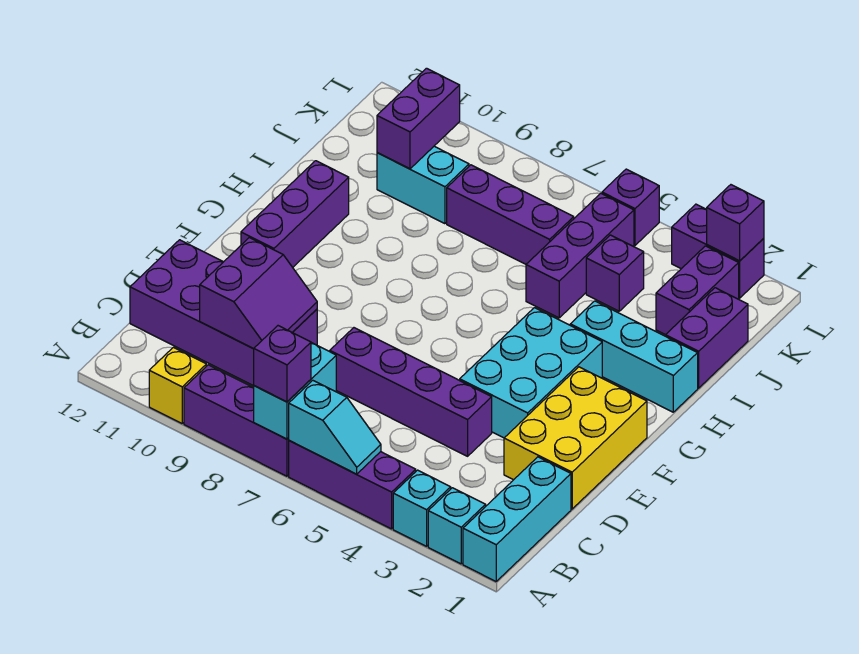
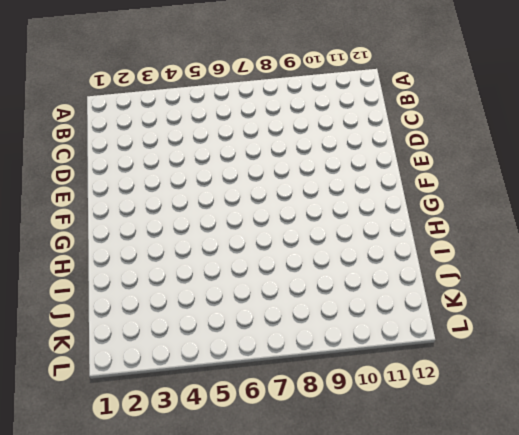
none -> cyan brick A1:C1 level 1
none -> cyan brick A2 level 1
none -> cyan brick A3 level 1

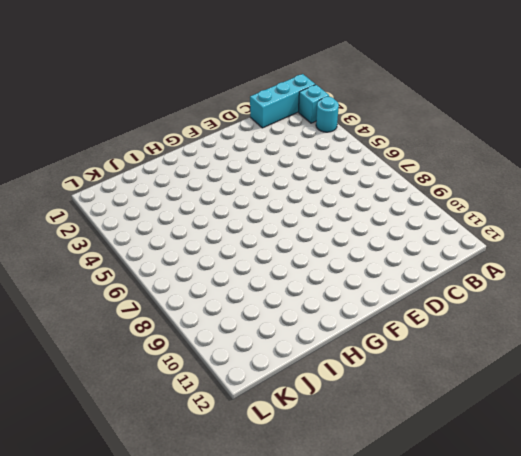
cyan round brick A3 level 1 -> cyan brick A3 level 1
none -> purple brick A4:A6 level 1
none -> purple brick A7:A9 level 1
none -> yellow brick A10 level 1

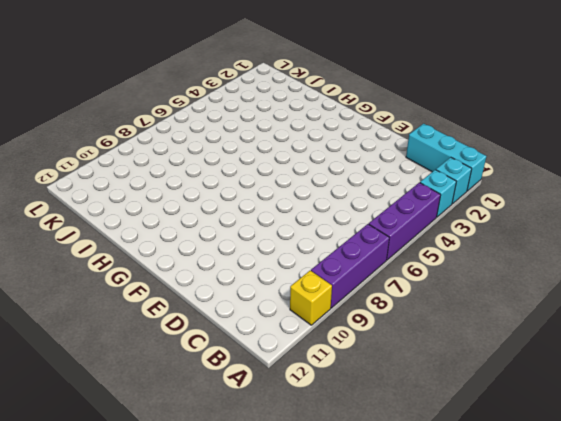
none -> purple brick C9:D12 level 1
none -> yellow brick D1:F2 level 1
none -> purple brick D4:D7 level 1

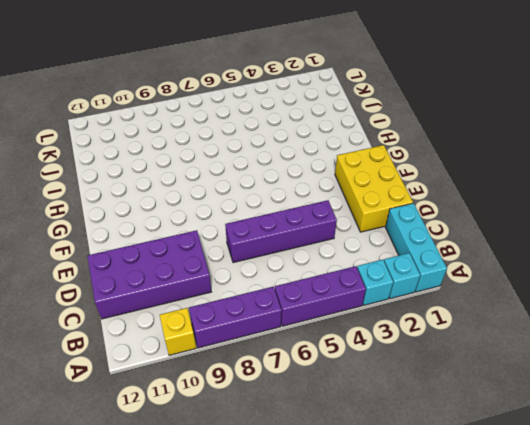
none -> cyan brick E3:G4 level 1
none -> purple brick F11:H11 level 1
none -> cyan brick H1:H3 level 1

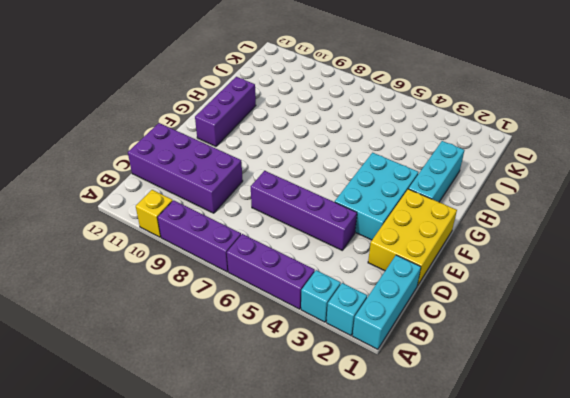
cyan brick G2:I2 level 1 -> cyan brick H1:H3 level 1
none -> purple brick I1:J1 level 1
none -> purple brick I5:K5 level 1
none -> purple brick J2:K2 level 1

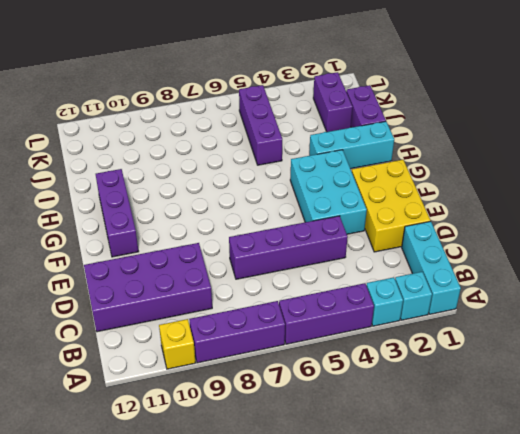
none -> purple brick J4 level 1
none -> purple brick J6:J8 level 1
none -> cyan brick J9:J10 level 1

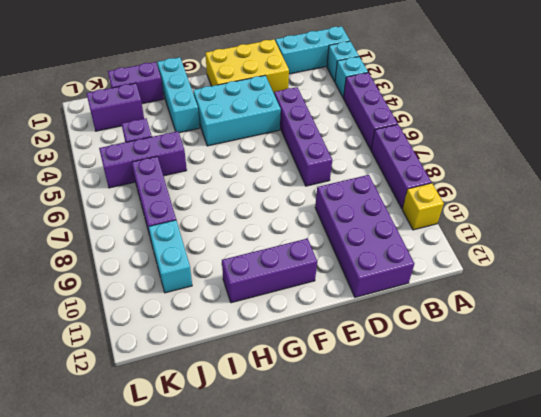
none -> purple brick L2:L3 level 1
none -> purple brick L5 level 1
none -> cyan slope A5:A6 level 2 top 6

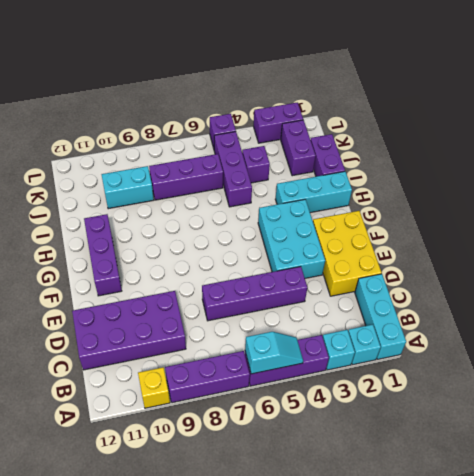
none -> cyan brick A7:B7 level 2
none -> purple slope C9:D10 level 2 top 10
none -> purple brick J10:K10 level 2

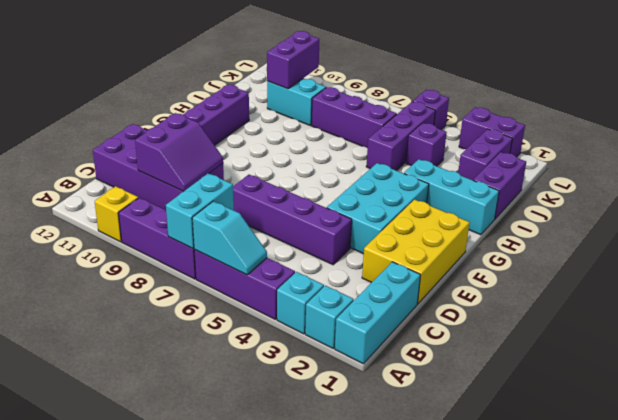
none -> purple brick L2 level 2
none -> purple brick A7 level 3

